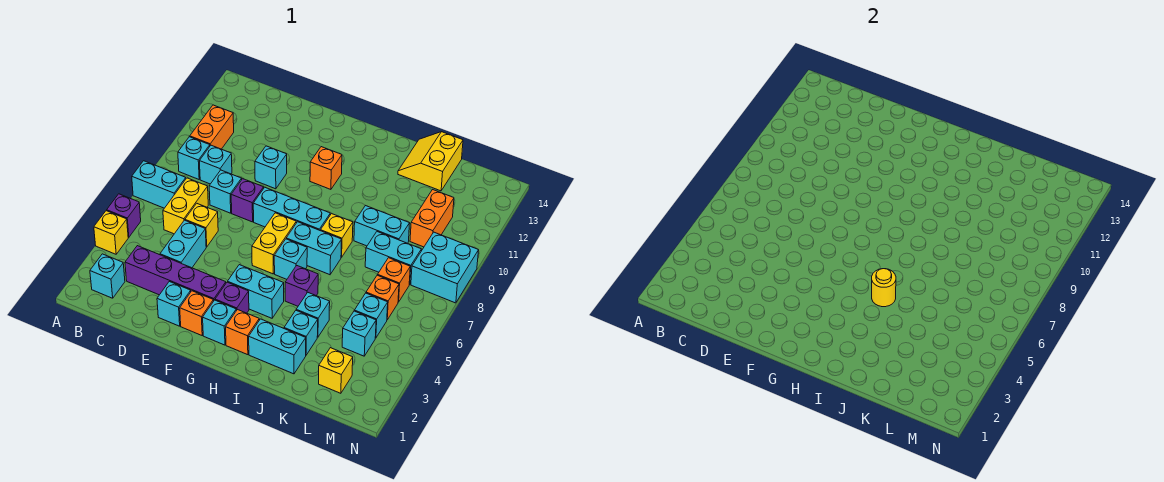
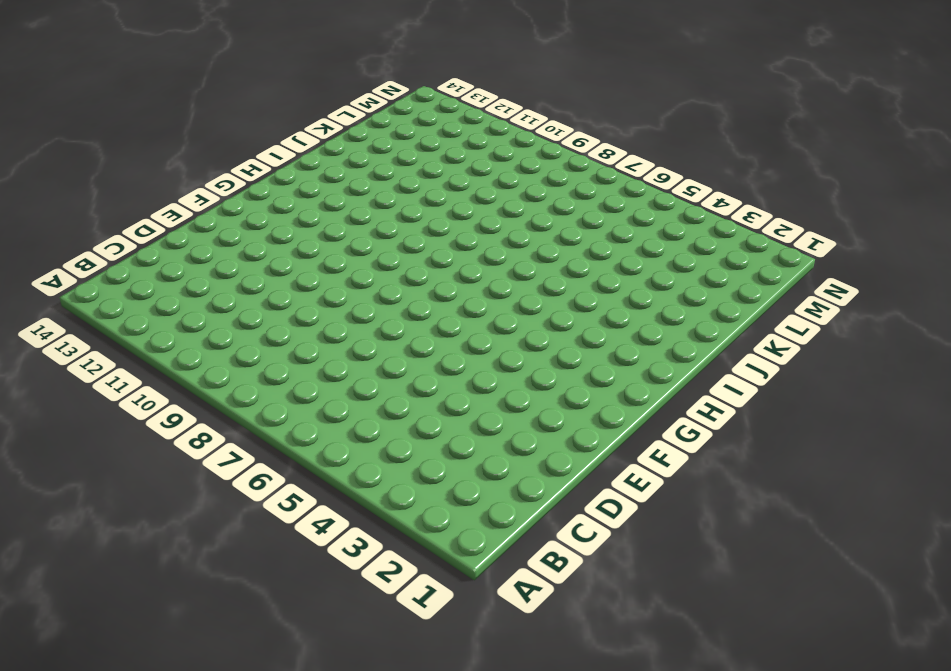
none -> yellow brick A4 level 1
none -> purple brick A5 level 1
none -> cyan brick A7:B7 level 1
none -> cyan brick B2 level 1

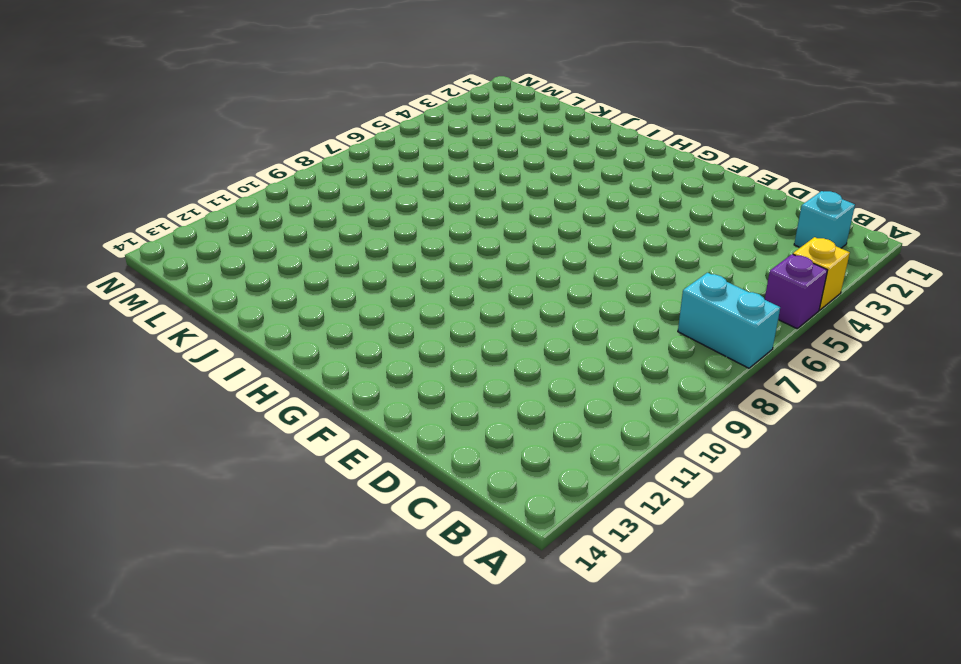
none -> cyan brick B9 level 1
none -> orange brick B10:B11 level 1
none -> purple brick C3:F3 level 1
none -> yellow brick C6:C7 level 1

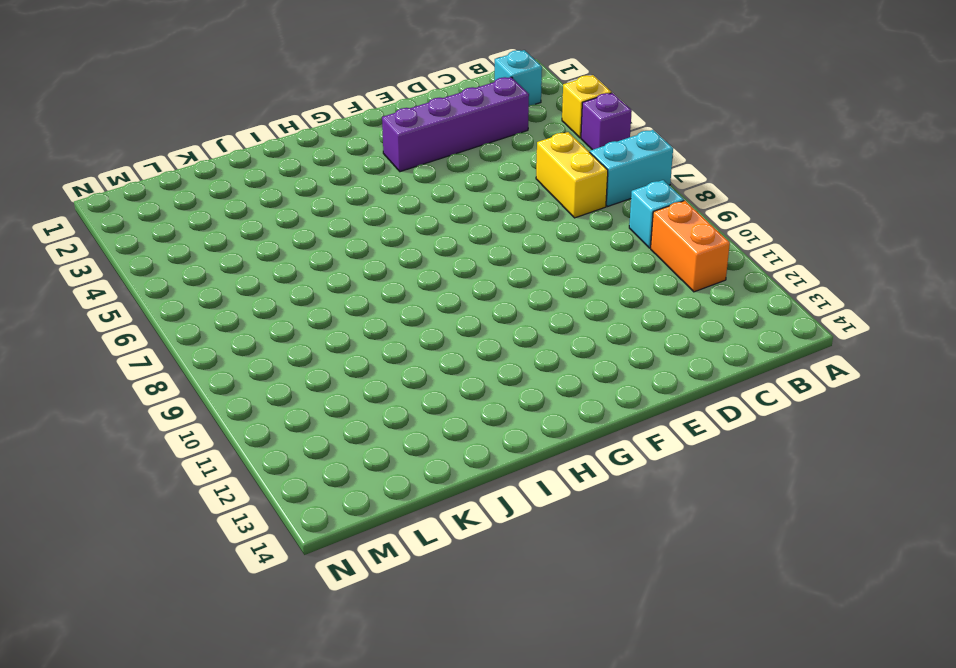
none -> cyan brick C9 level 1
none -> cyan brick D4:D5 level 1
none -> yellow brick D6 level 1
none -> cyan brick D8 level 1

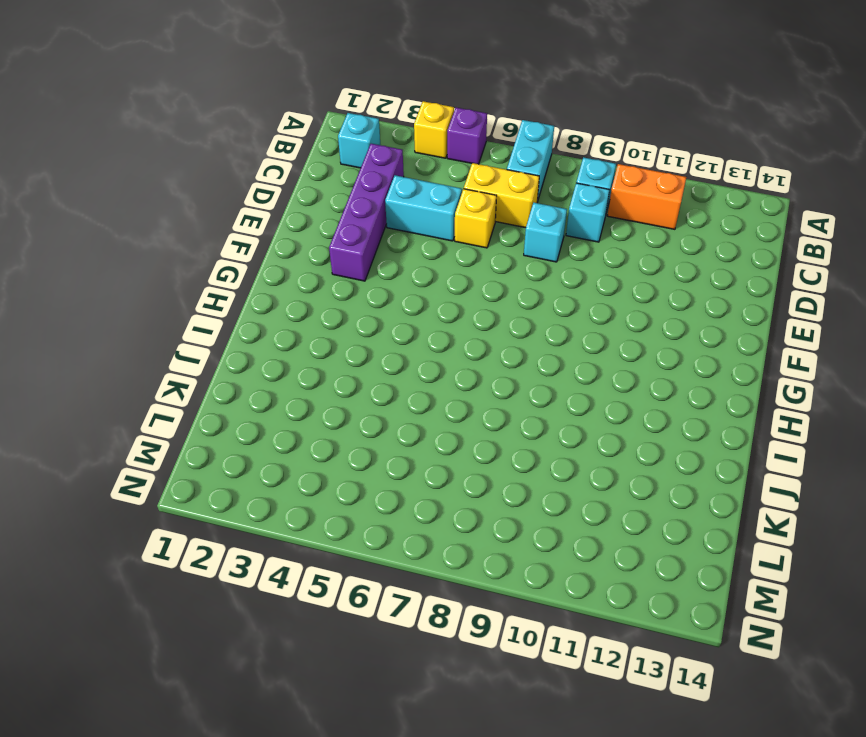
none -> cyan brick E2 level 1
none -> purple brick E8 level 1
none -> cyan brick E10 level 1
none -> orange brick F2 level 1

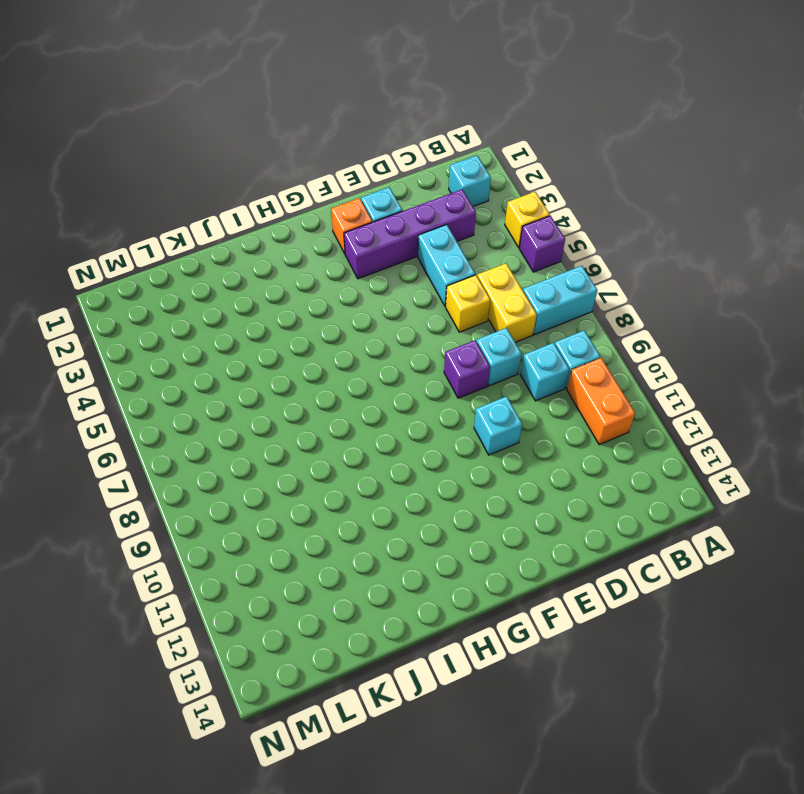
none -> cyan brick F8:H8 level 1
none -> cyan brick G2 level 1
none -> purple brick G3 level 1
none -> cyan brick G4:H4 level 1

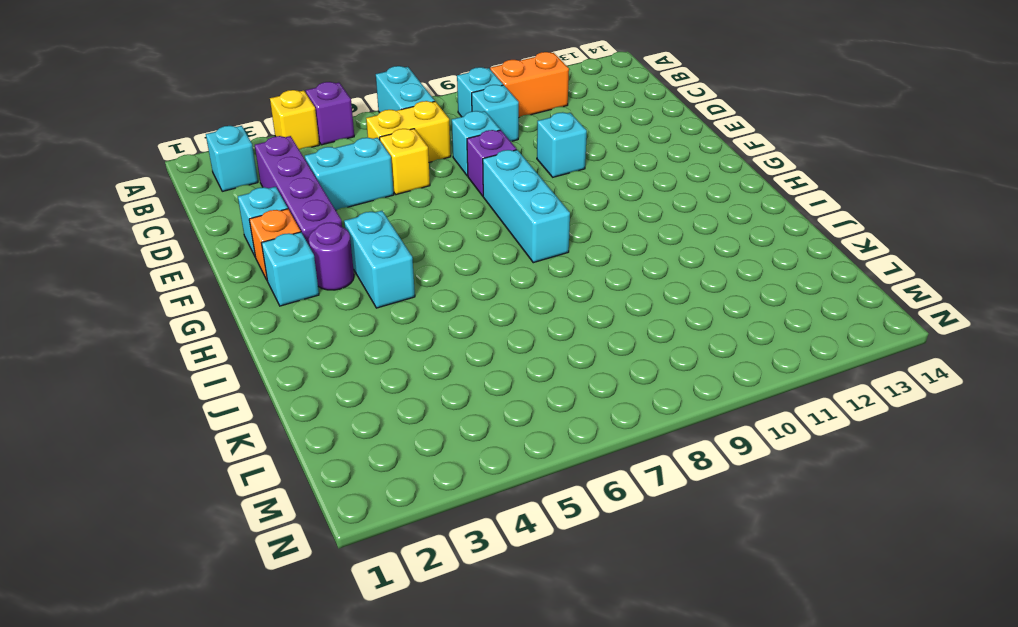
purple round brick G3 level 1 -> purple brick G3 level 1
none -> yellow brick G6:G7 level 1
none -> orange brick G11 level 1
none -> orange brick H2 level 1
none -> cyan brick H6 level 1

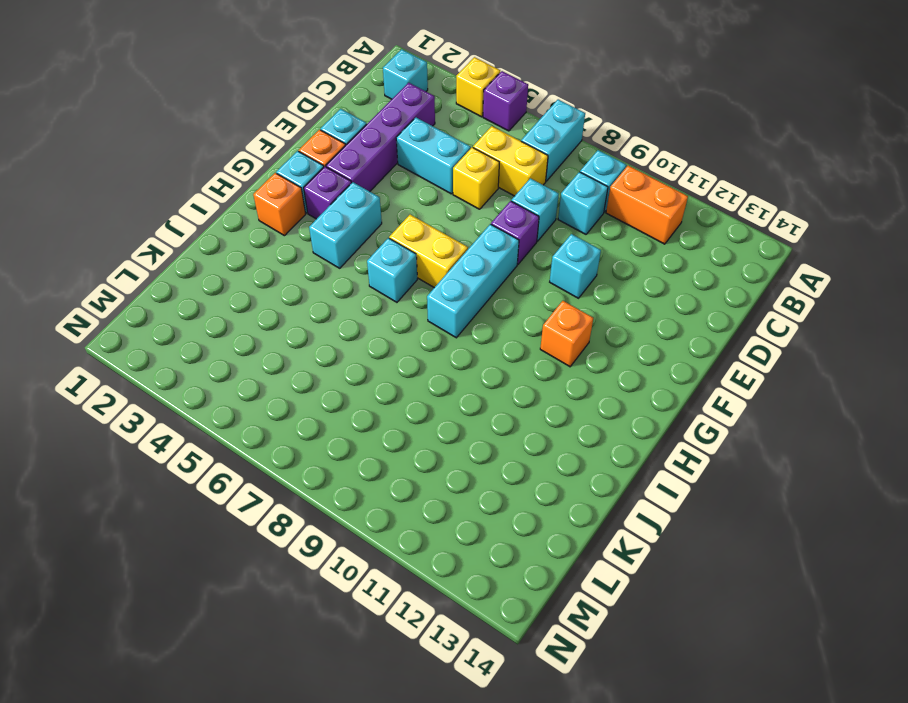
none -> cyan brick H7:I7 level 1
none -> cyan brick I2:J2 level 1
none -> purple brick I5 level 1
none -> yellow brick I8 level 1

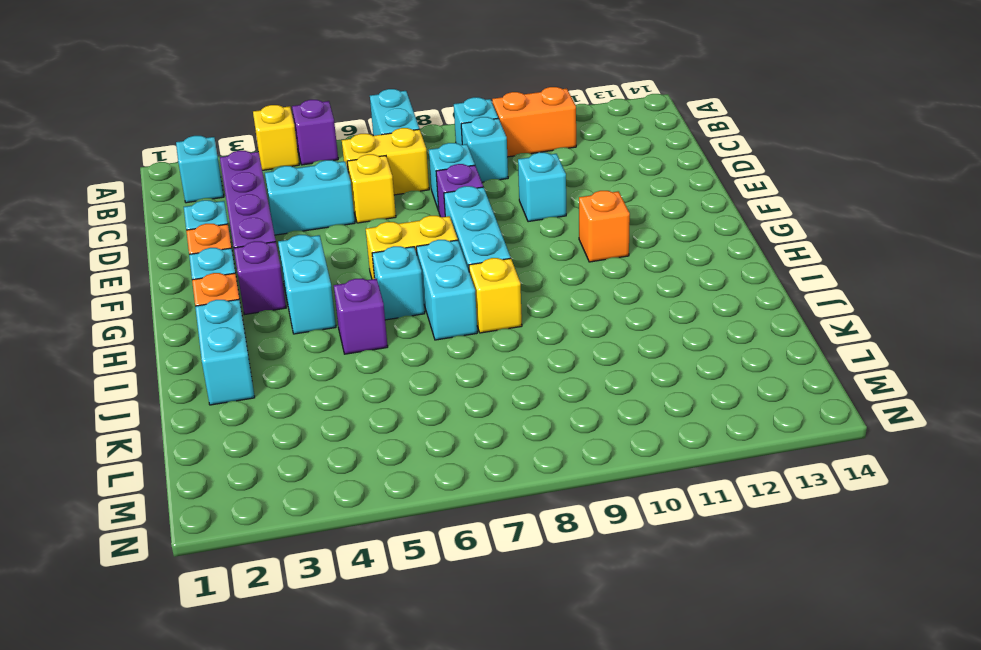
none -> cyan brick J3 level 1
none -> cyan brick J4 level 1
none -> cyan brick J9:K9 level 1
none -> yellow slope J13:K14 level 1 top K

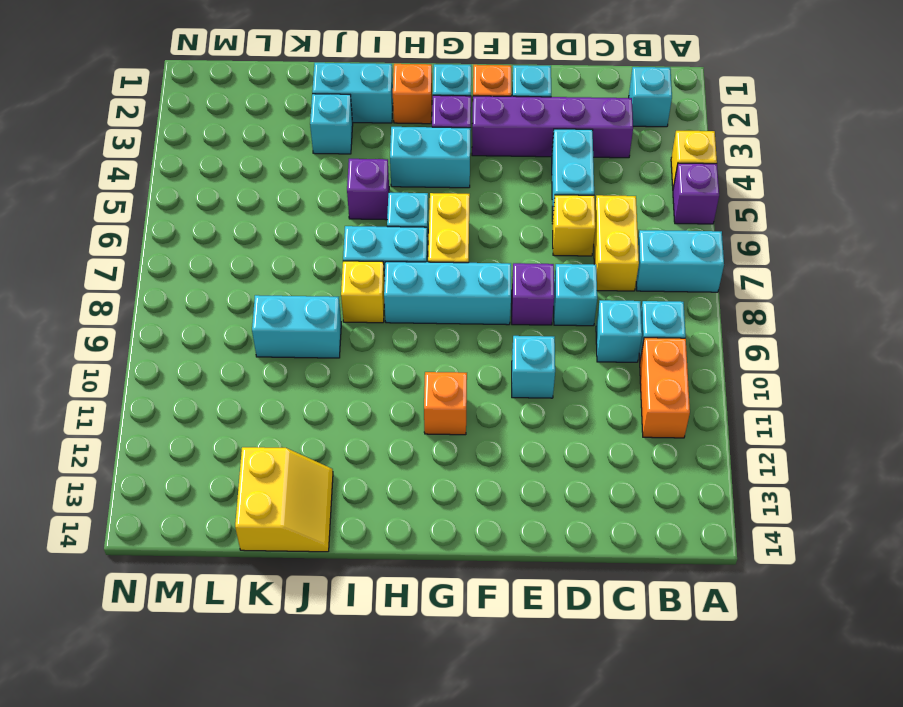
none -> cyan brick J4 level 1
none -> cyan brick K8:L8 level 1
none -> yellow brick L2 level 1
none -> cyan brick L4 level 1

